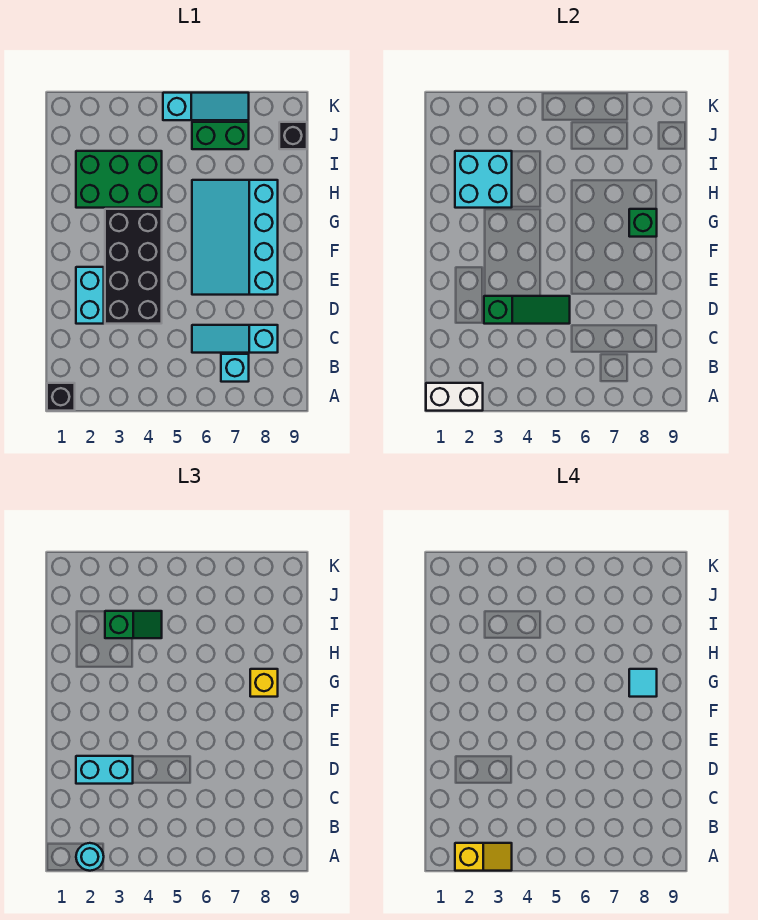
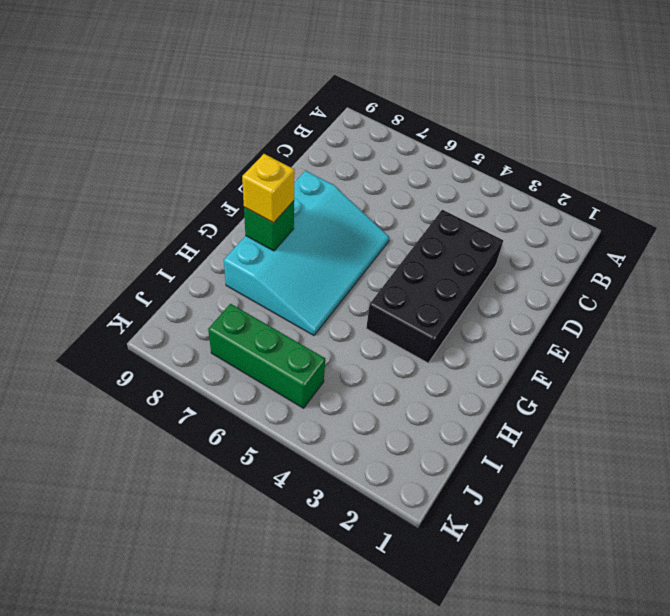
green brick J5:J7 level 1 -> green brick J6:J7 level 1
none -> black brick A1 level 1
none -> cyan brick B7 level 1
none -> cyan slope C6:C8 level 1 top 8

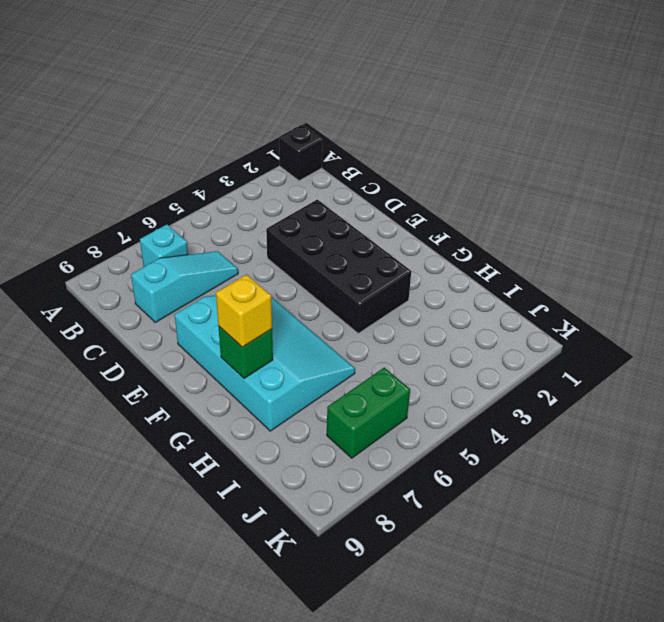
none -> cyan brick D2:E2 level 1
none -> green brick H2:I4 level 1
none -> black brick J9 level 1

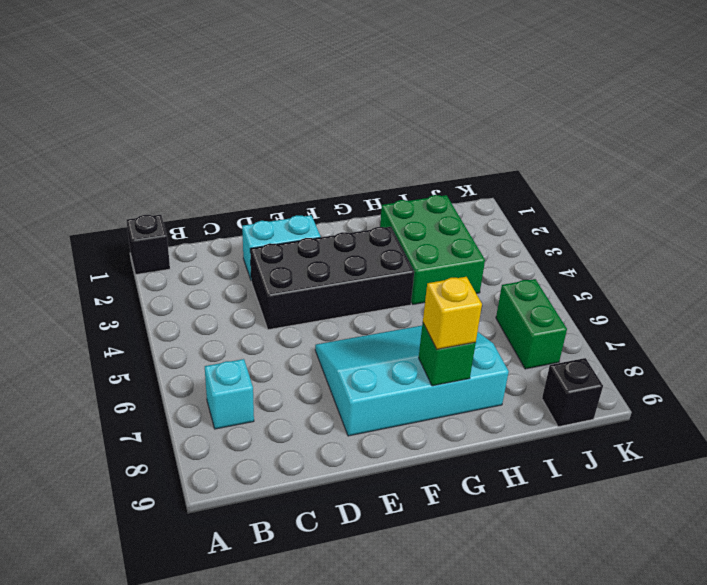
none -> cyan slope C6:C8 level 1 top 8
none -> cyan slope K5:K7 level 1 top 5
none -> white brick A1:A2 level 2

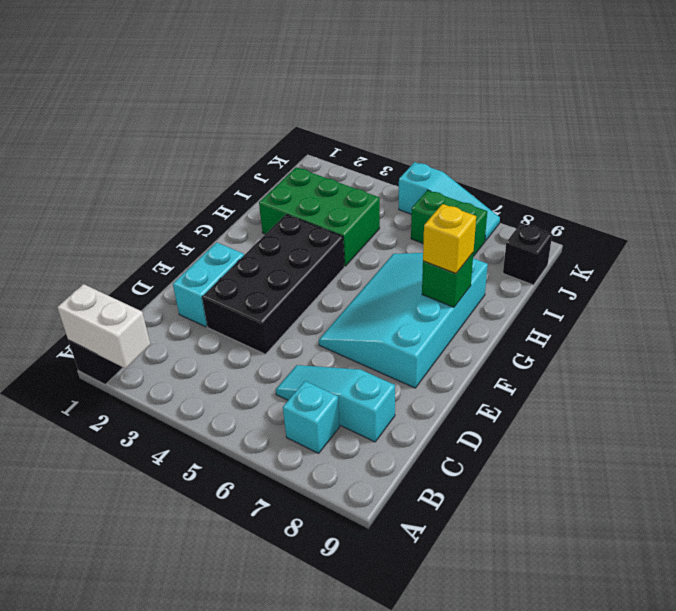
none -> green slope D3:D5 level 2 top 3
none -> cyan brick H2:I3 level 2
none -> cyan round brick A2 level 3

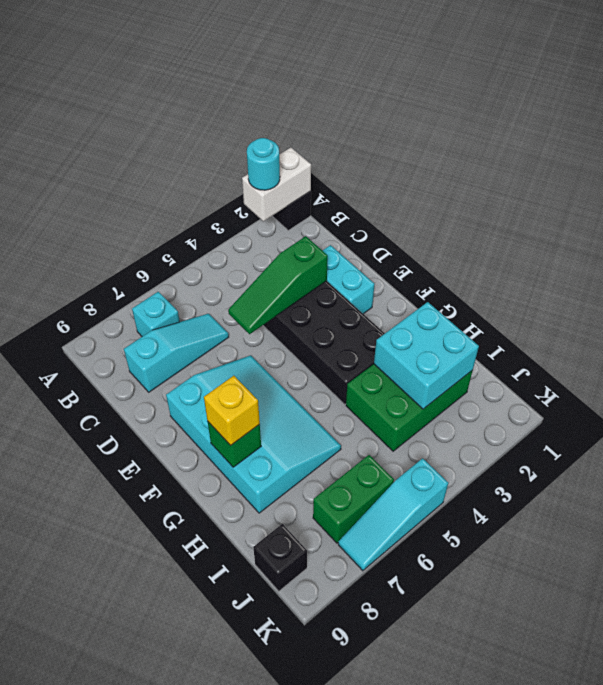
none -> cyan brick D2:D3 level 3
none -> green slope I3:I4 level 3 top 3
none -> yellow slope A2:A3 level 4 top 2

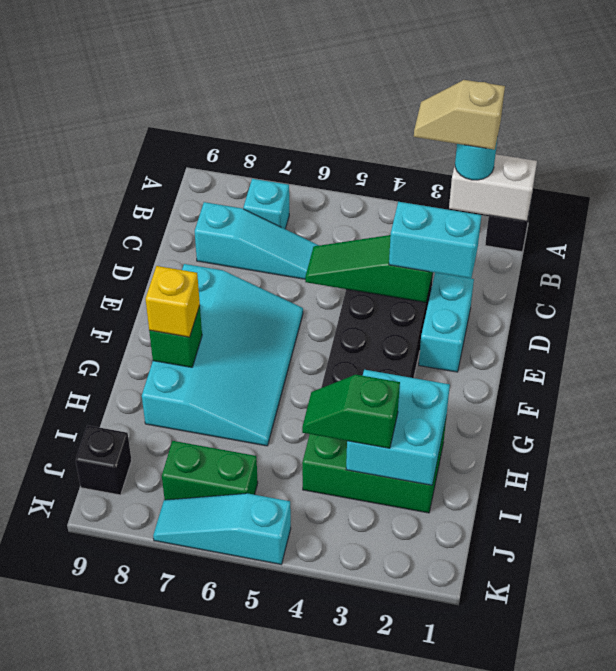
tan slope A2:A3 level 4 top 2 -> yellow slope A2:A3 level 4 top 2
none -> cyan tile G8 level 4

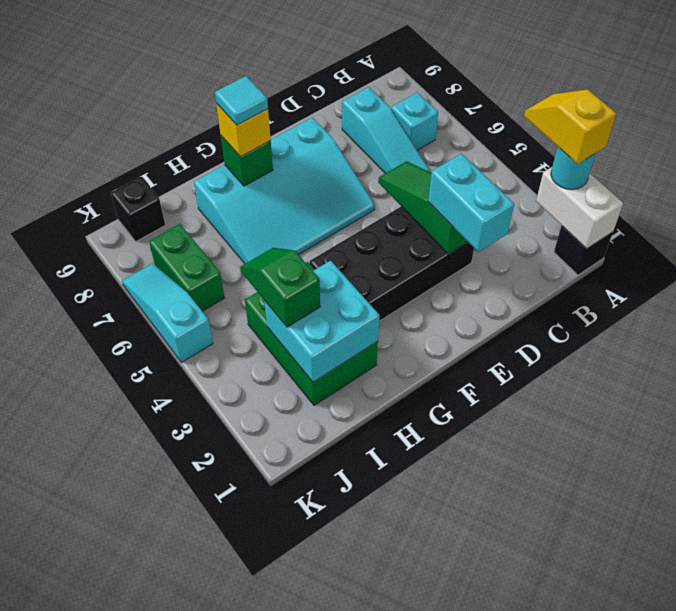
none -> cyan brick D2:E2 level 1

